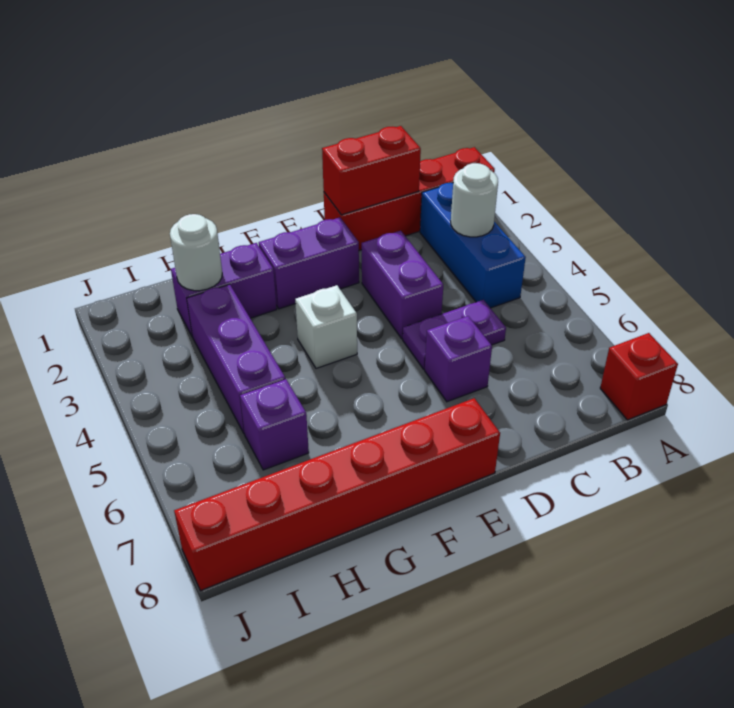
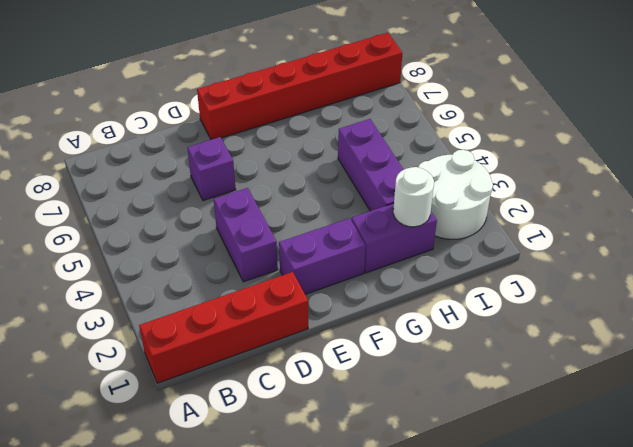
white round brick I2:J3 level 1 -> none
none -> red brick A8 level 1
none -> blue brick B2:B4 level 1
none -> purple plate C5:D5 level 1

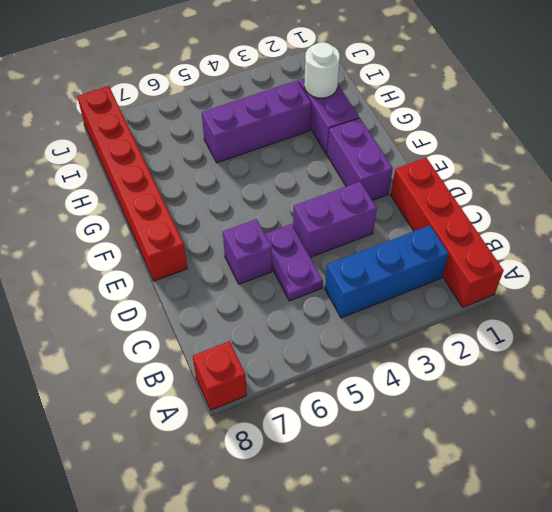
none -> white brick F4 level 1
none -> purple brick H6 level 1
none -> white round brick B3 level 2

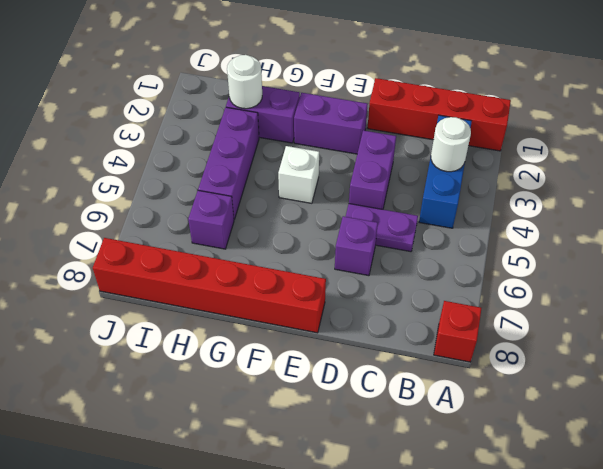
none -> red brick C1:D1 level 2

